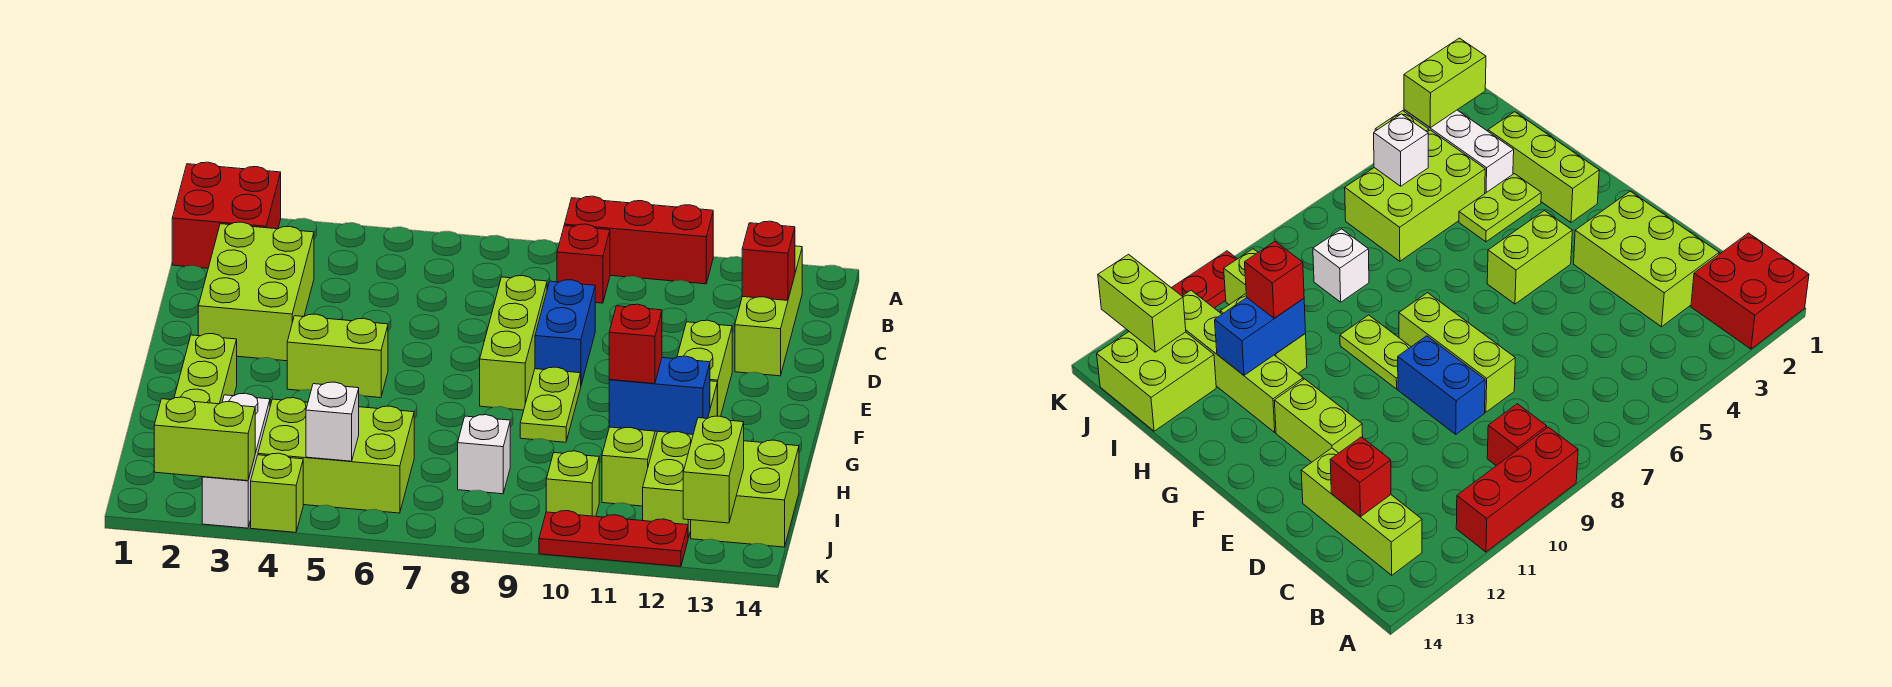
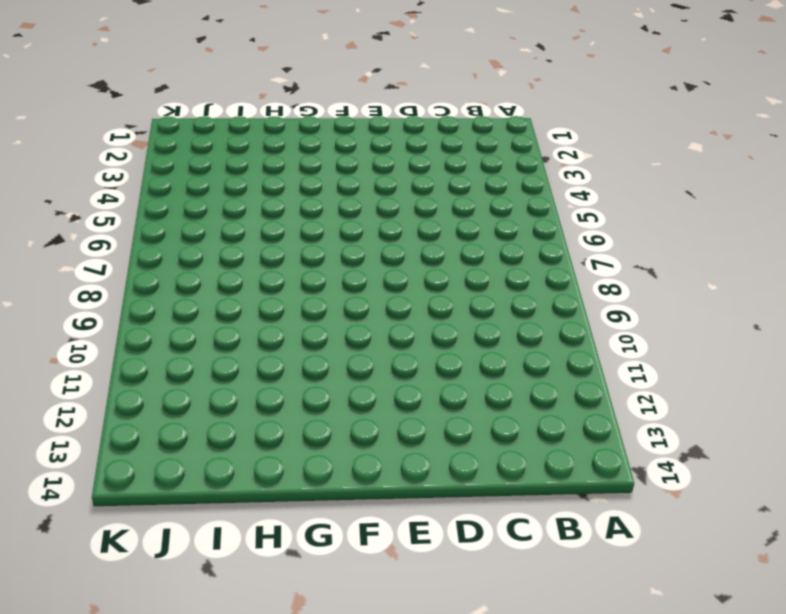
none -> red brick A1:B2 level 1
none -> red brick A9:A11 level 1
none -> red brick B9 level 1

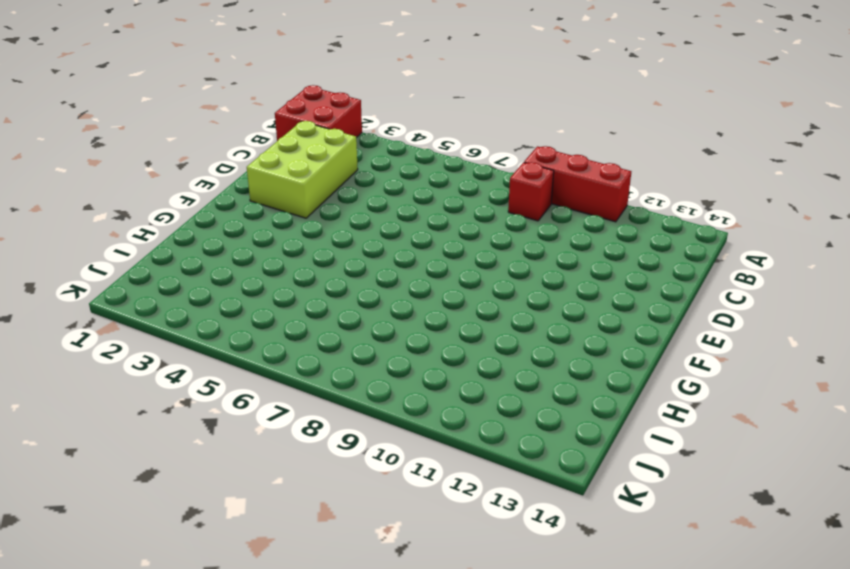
none -> lime brick B13:D13 level 1
none -> lime brick D8:F8 level 1
none -> blue brick D9:E9 level 1

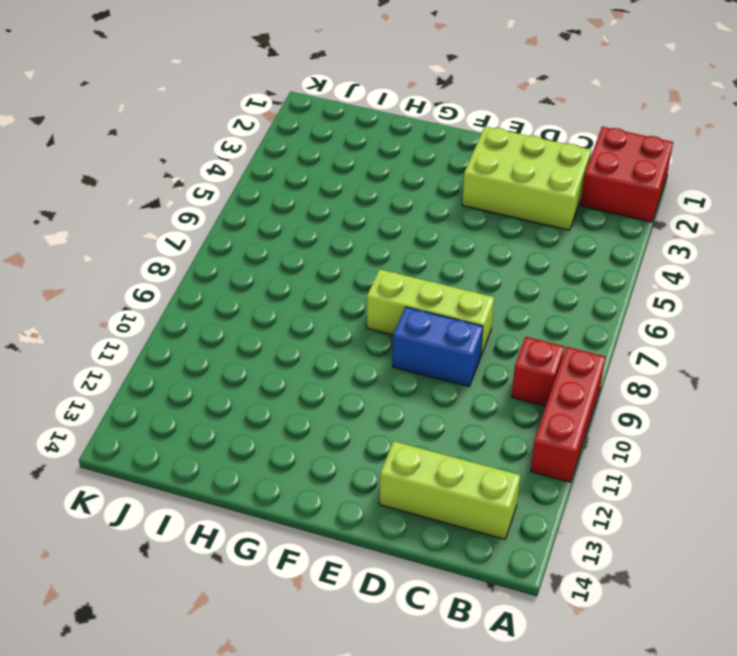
none -> lime brick E12:F12 level 1
none -> lime brick F4:F5 level 1
none -> lime plate F9:G9 level 1

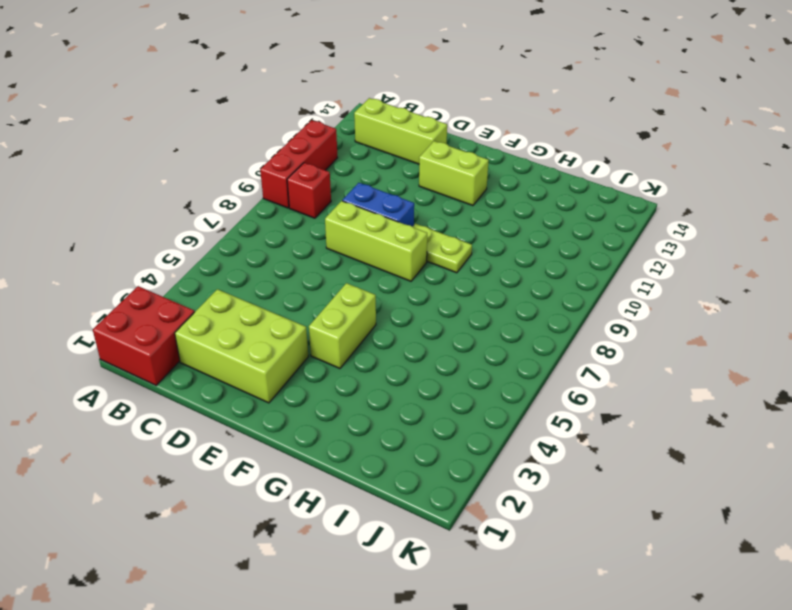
none -> lime brick G2:I2 level 1
none -> lime brick G12:J12 level 1
none -> lime plate H3:H4 level 1

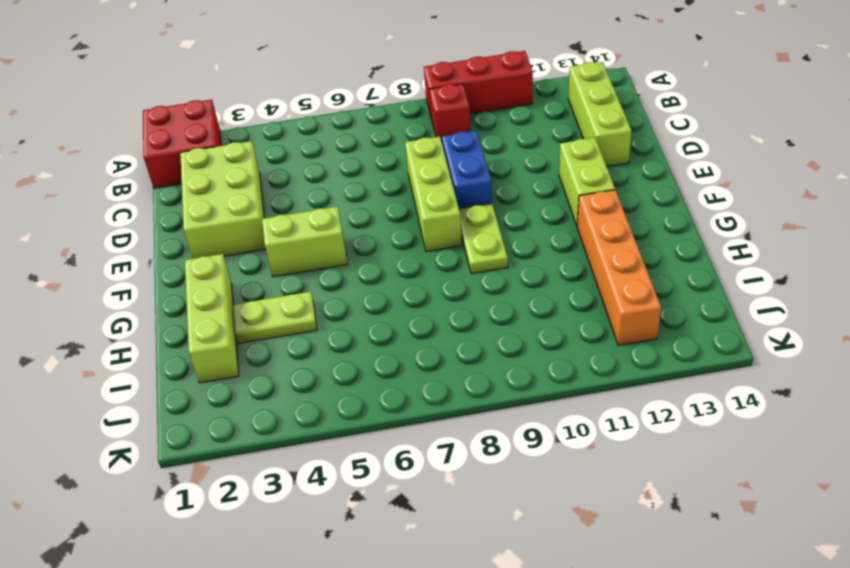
orange brick G12:J12 level 1 -> lime brick G12:J12 level 1
none -> lime brick H11:I11 level 1
none -> white brick I3:K3 level 1
none -> lime brick I4:J6 level 1

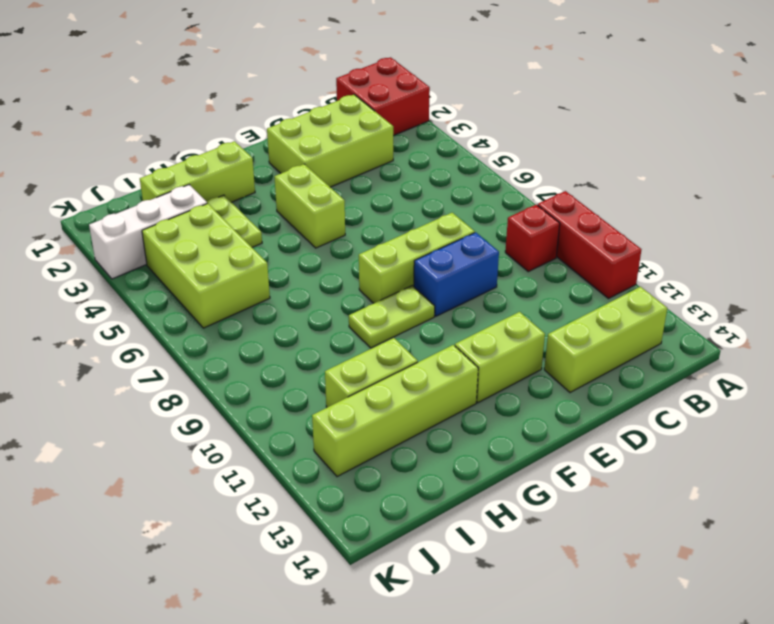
none -> white brick I8 level 1
none -> lime brick I13:J14 level 1
none -> lime brick J10 level 1

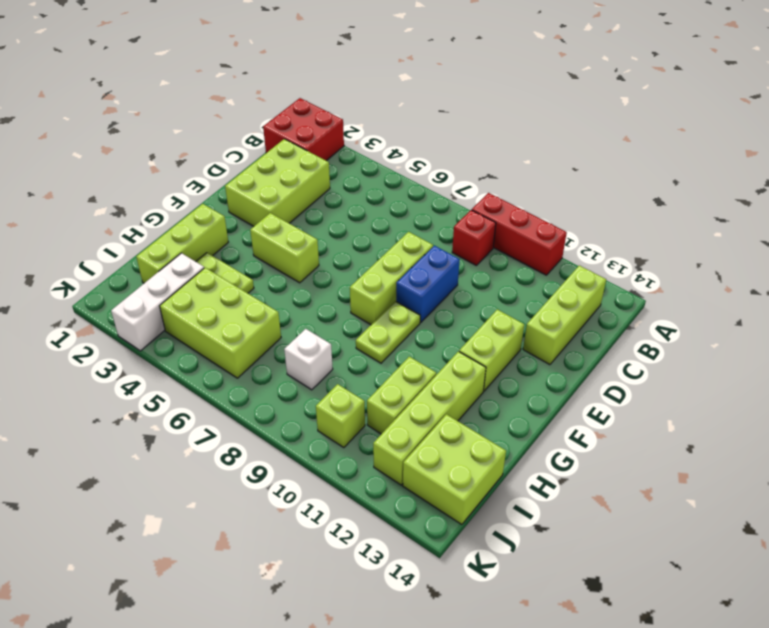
none -> lime brick K4 level 1
none -> red plate K10:K12 level 1
none -> red brick C13 level 2

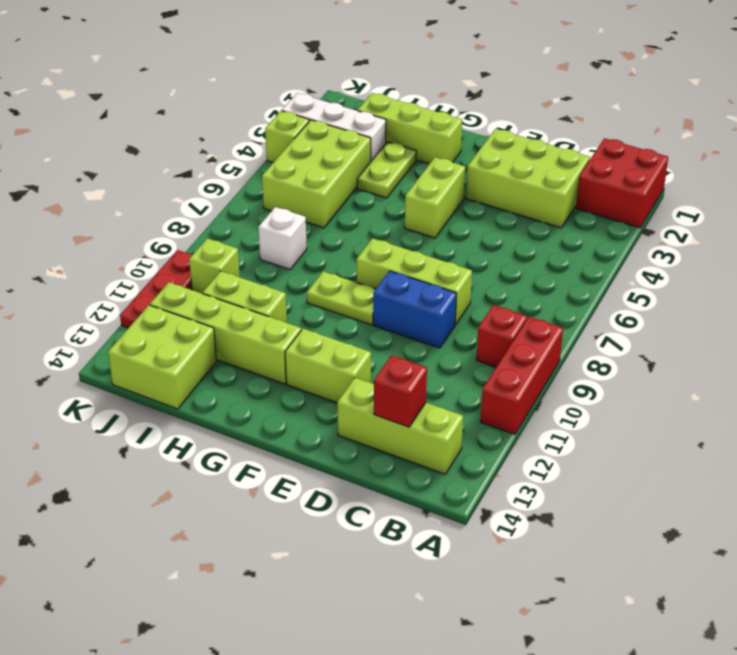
none -> blue brick H11:H12 level 2
none -> white brick J5 level 2
none -> lime brick J13:K13 level 2

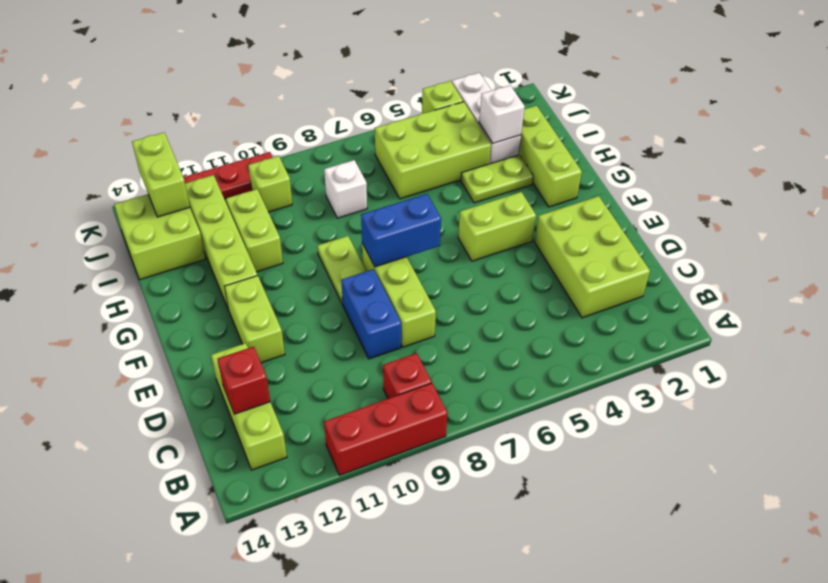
blue brick F7:F8 level 2 -> blue brick H11:H12 level 2
white brick I3 level 2 -> white brick J5 level 2
none -> red brick A1:B2 level 1
none -> lime brick K2:K3 level 2
none -> red brick H11 level 3

